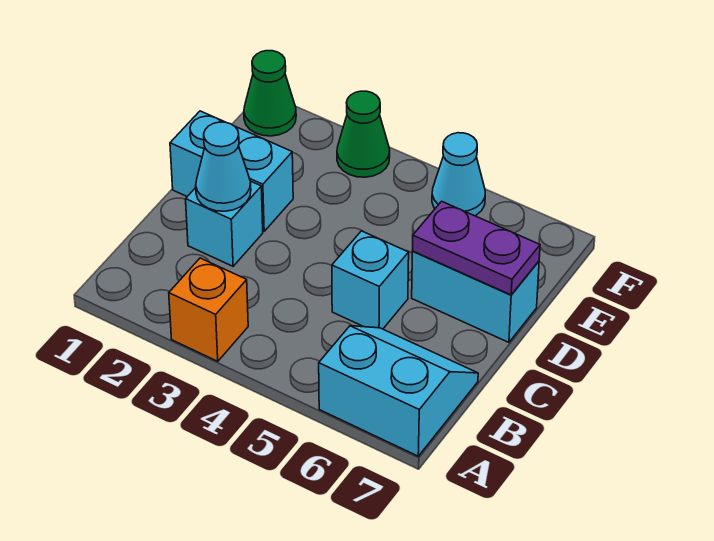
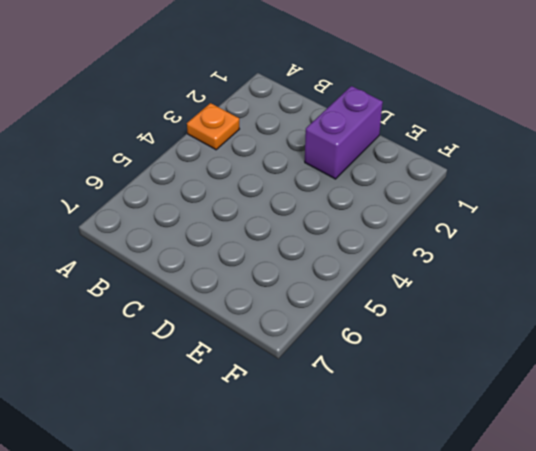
orange plate A3 level 1 -> orange brick A3 level 1
purple brick D1:D2 level 1 -> cyan brick D1:D2 level 1
none -> cyan slope A6:B7 level 1 top A
none -> cyan brick C2 level 1

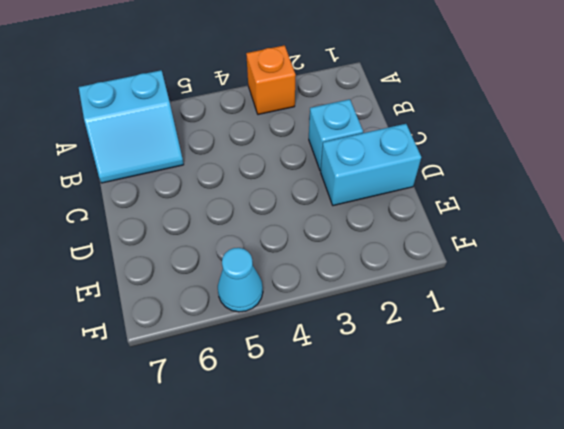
none -> cyan brick C5 level 1
none -> cyan brick D6:D7 level 1

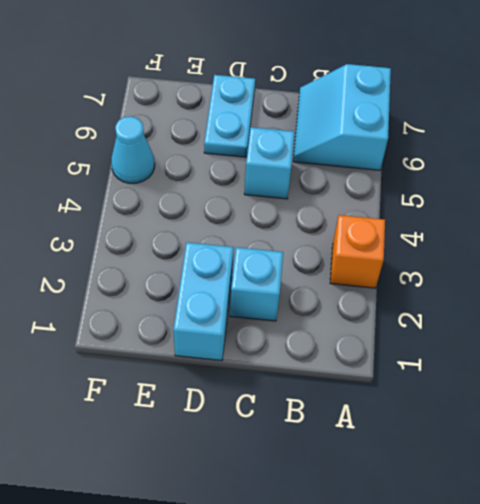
cyan plate D6:D7 level 1 -> cyan brick D6:D7 level 1
none -> green cone F1 level 1
none -> green cone F3 level 1

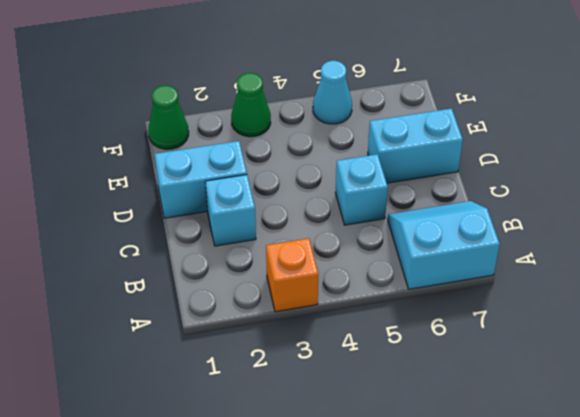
none -> cyan cone C2 level 2
none -> purple plate D6:D7 level 2

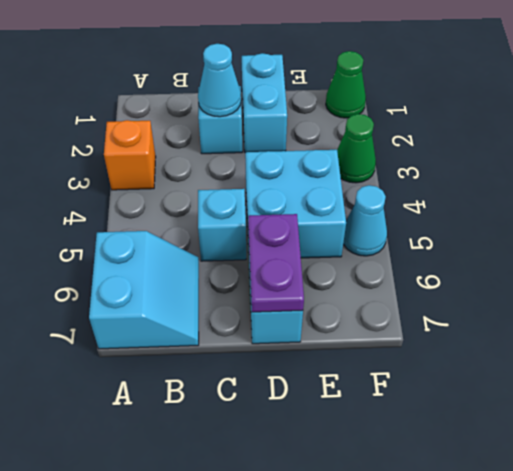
cyan brick D4:E5 level 1 -> none

